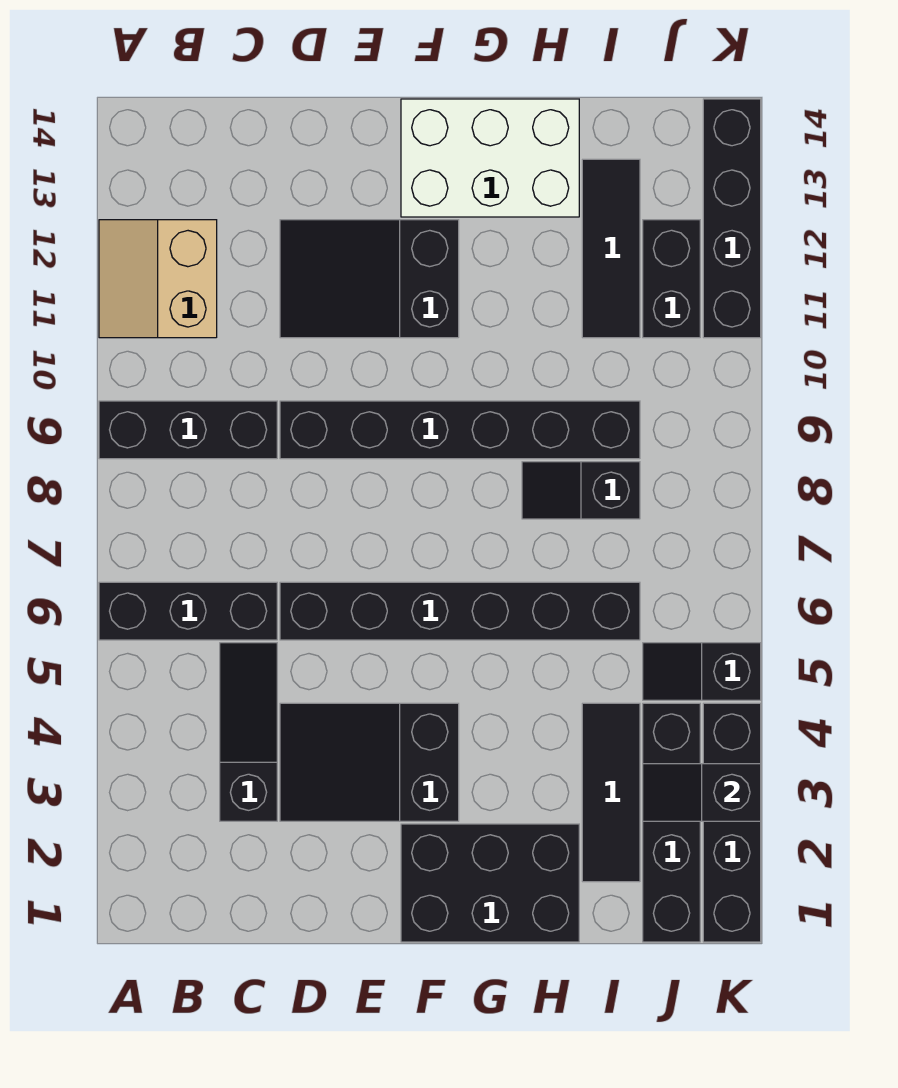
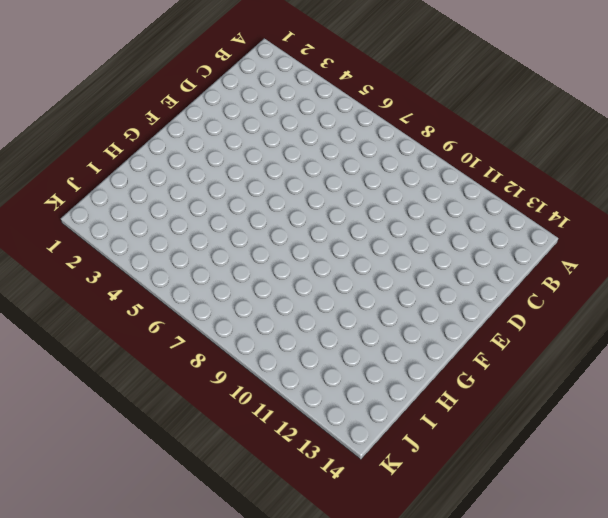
none -> black brick A6:C6 level 1
none -> black brick A9:C9 level 1
none -> tan slope A11:B12 level 1 top B

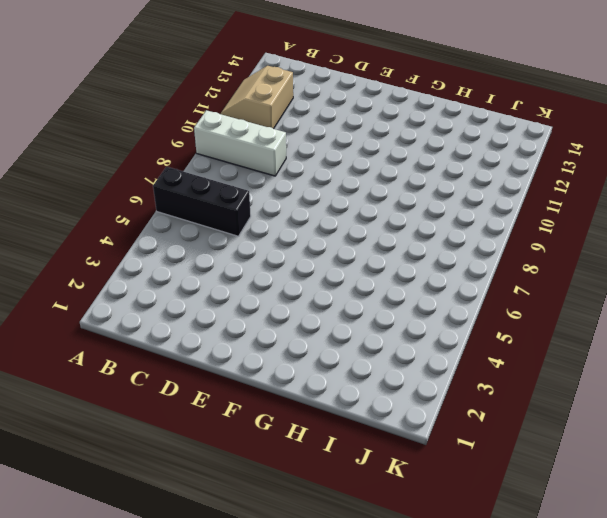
white brick A9:C9 level 1 -> black brick A9:C9 level 1
none -> black slope C3:C5 level 1 top 3
none -> black slope D3:F4 level 1 top F
none -> black brick D6:I6 level 1

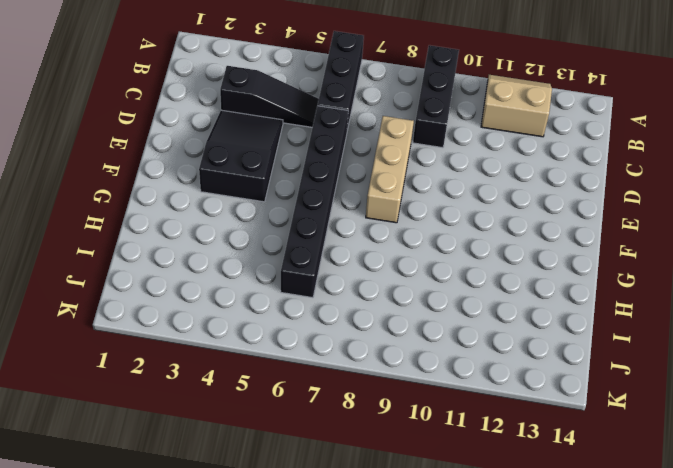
tan brick D8:F8 level 1 -> none
none -> black brick D9:I9 level 1
none -> black slope D11:F12 level 1 top F
none -> black brick F1:H2 level 1

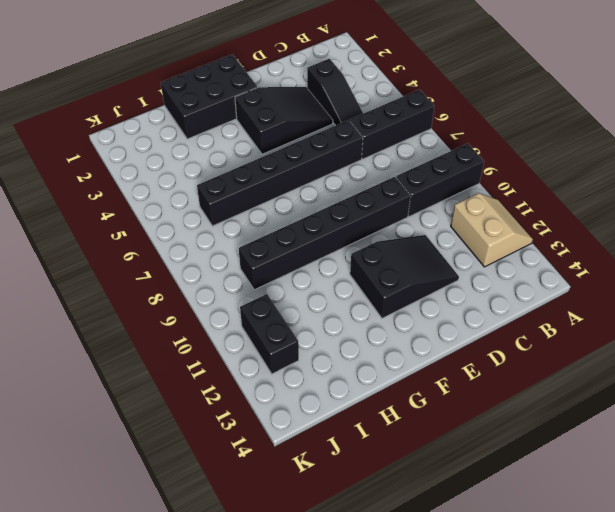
none -> white brick F13:H14 level 1
none -> black slope H8:I8 level 1 top I
none -> black tile I2:I4 level 1

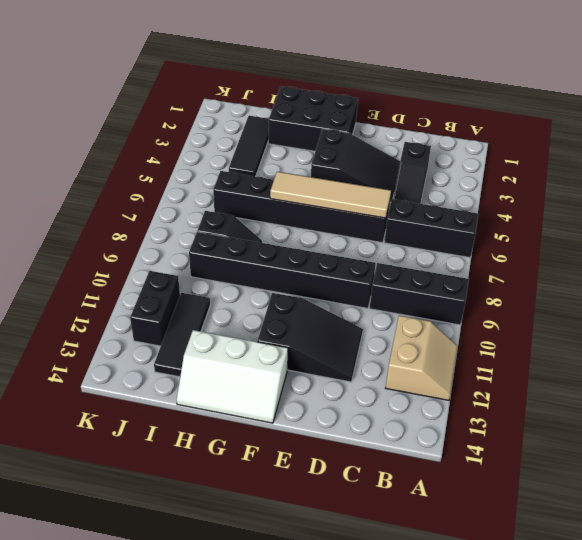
tan tile D6:G6 level 2 -> none
white slope F13:H14 level 1 top 13 -> white brick F13:H14 level 1
none -> black brick J1:J4 level 1
none -> black slope J5:K5 level 1 top K
none -> black brick K1:K4 level 1

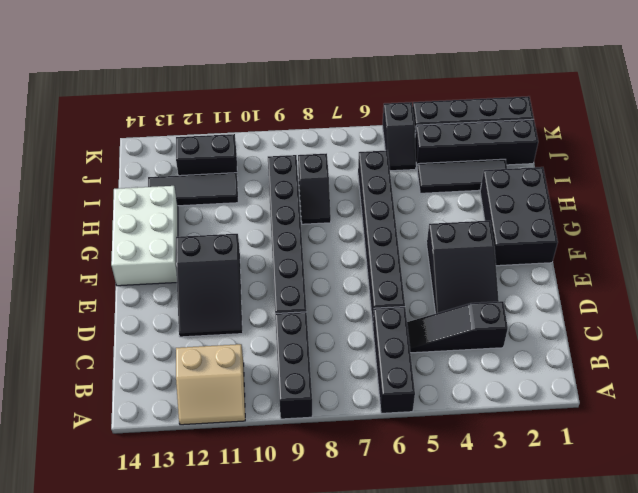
none -> black brick K11:K14 level 1
none -> black slope J3:K3 level 2 top K

